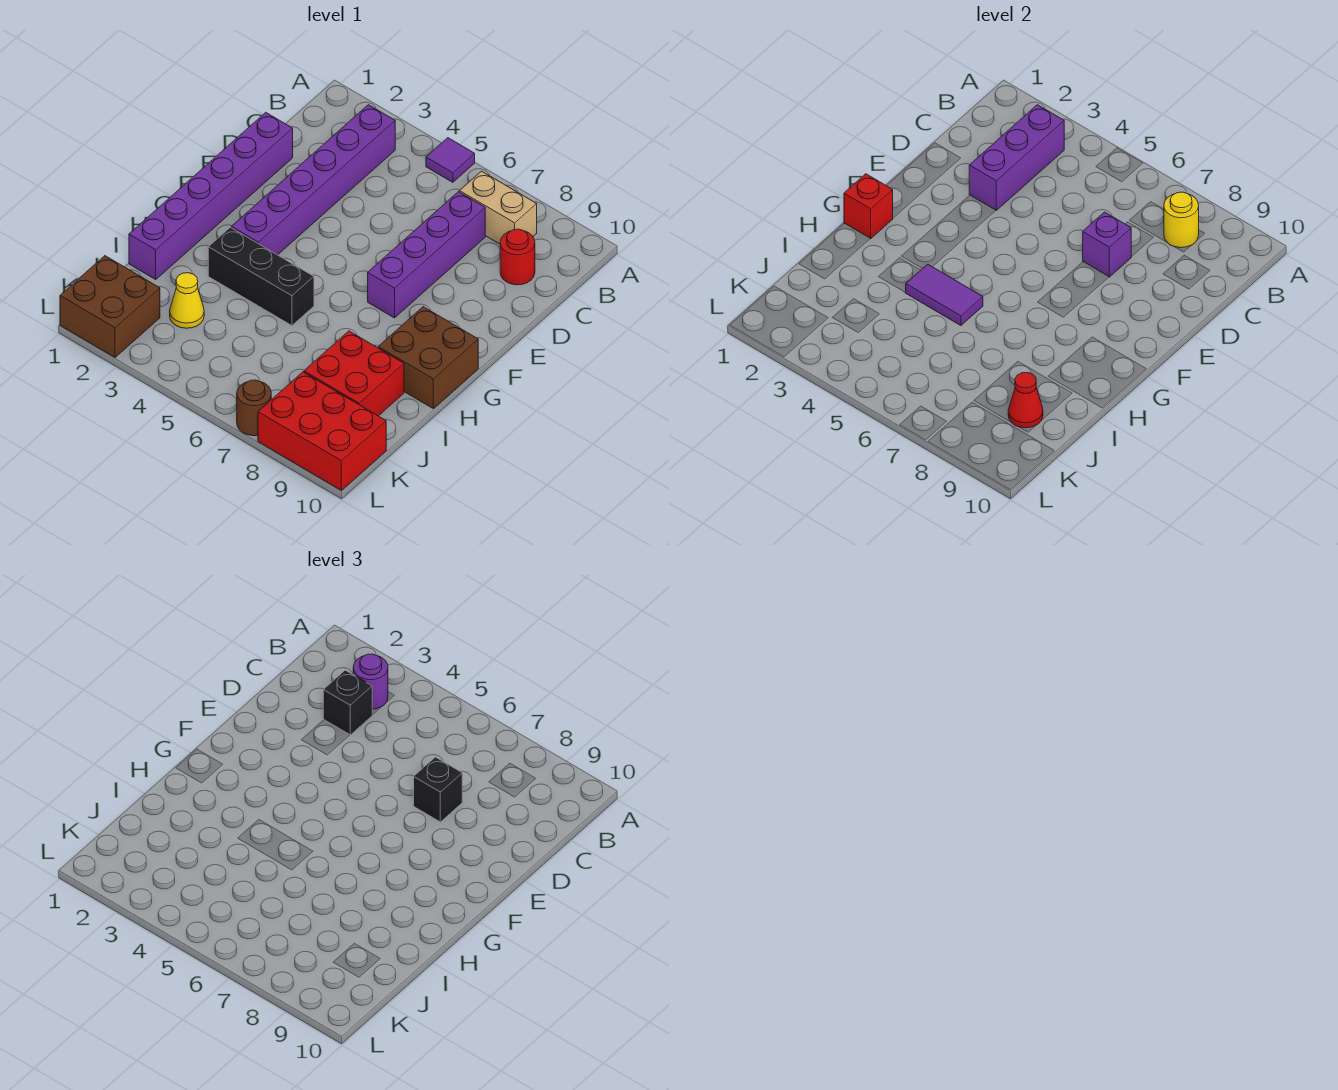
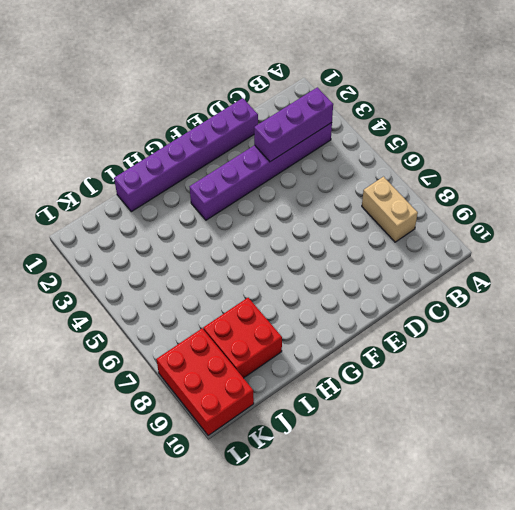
none -> purple tile A5 level 1
none -> purple brick C7:F7 level 1
none -> red round brick C9 level 1

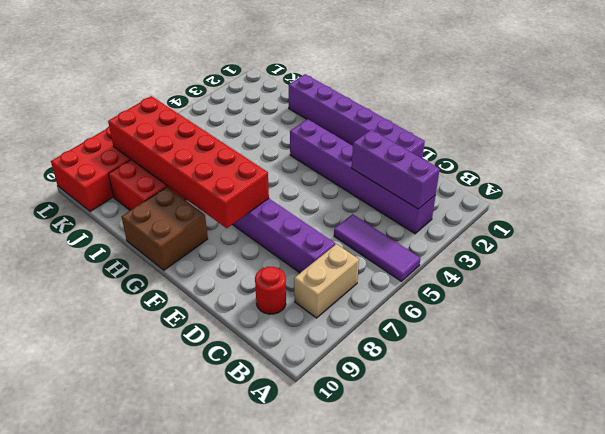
purple tile A5:C5 level 1 -> purple tile A5 level 1
red brick F7:K8 level 2 -> none
none -> black brick H3:H5 level 1
none -> yellow cone J3 level 1
none -> brown brick K1:L2 level 1

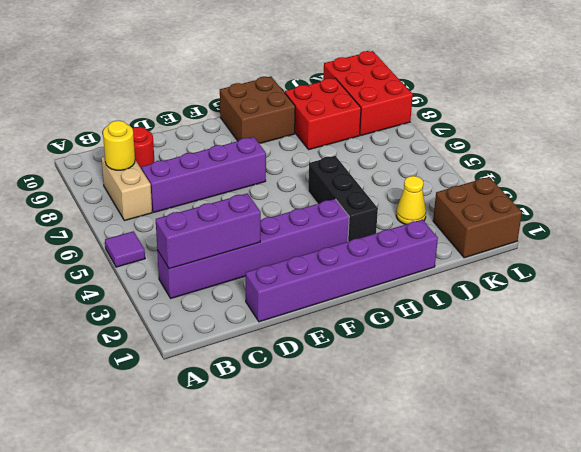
none -> brown round brick L7 level 1
none -> purple brick D7 level 2
none -> red brick G1 level 2

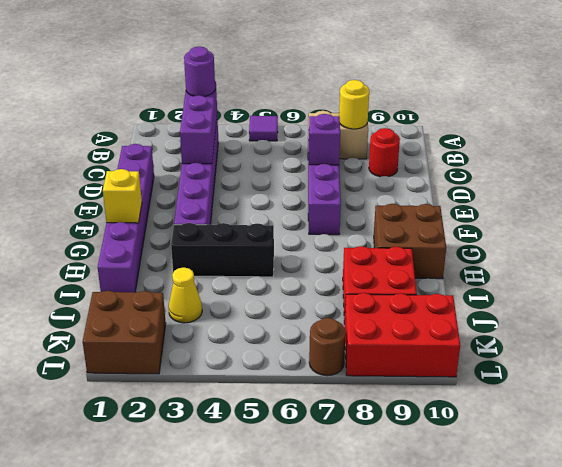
yellow brick G1 level 2 -> red brick G1 level 2
none -> purple tile H4:H5 level 2
none -> red cone J9 level 2
none -> black brick C3 level 3

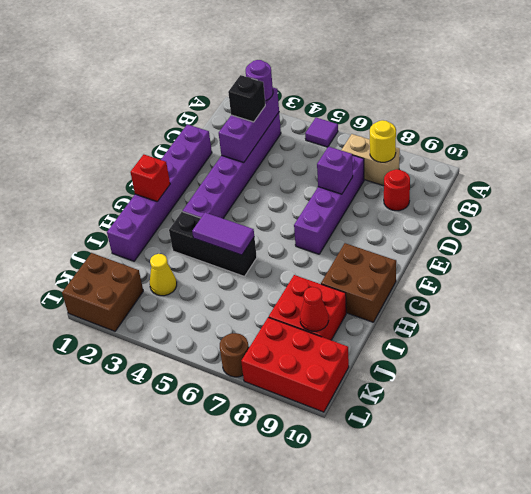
none -> black brick D7 level 3

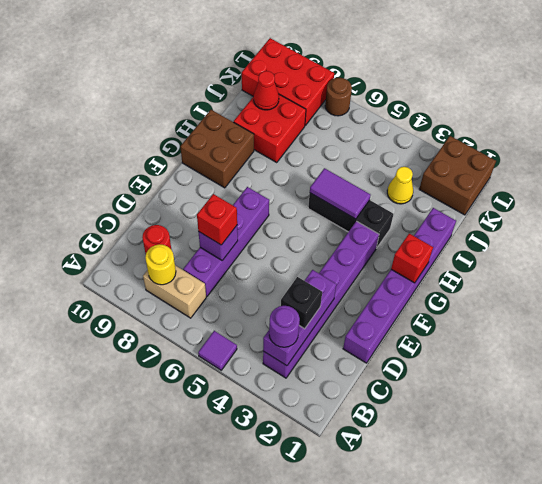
red brick D7 level 3 -> black brick D7 level 3

